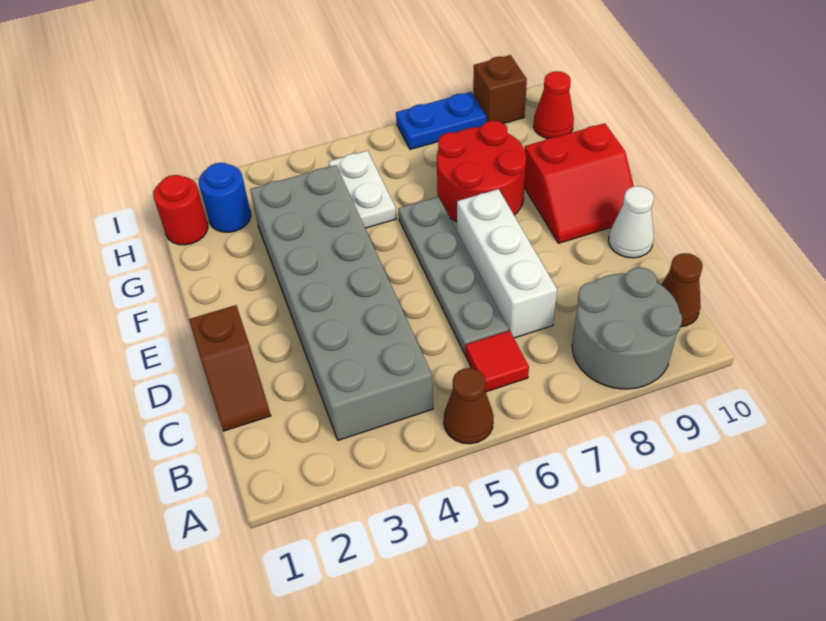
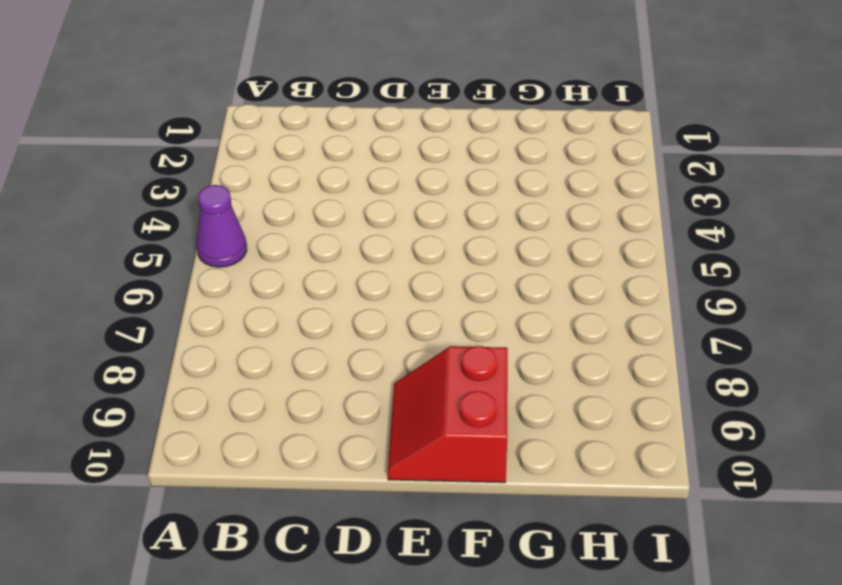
purple cone A5 level 1 -> brown cone A5 level 1
none -> grey round brick A8:B9 level 1
none -> grey brick B3:G4 level 1
none -> red tile B6 level 1

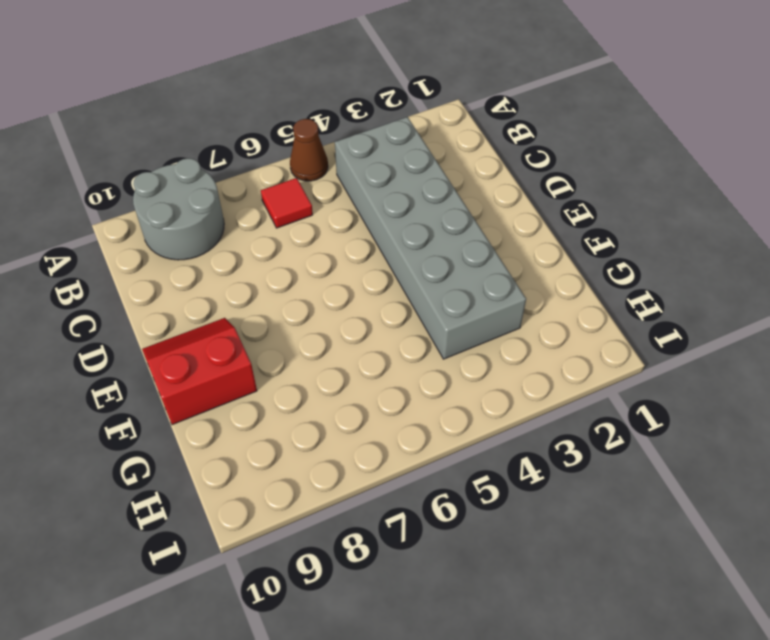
none -> brown cone B10 level 1
none -> brown slope C1:D1 level 1 top D
none -> grey plate C6:F6 level 1

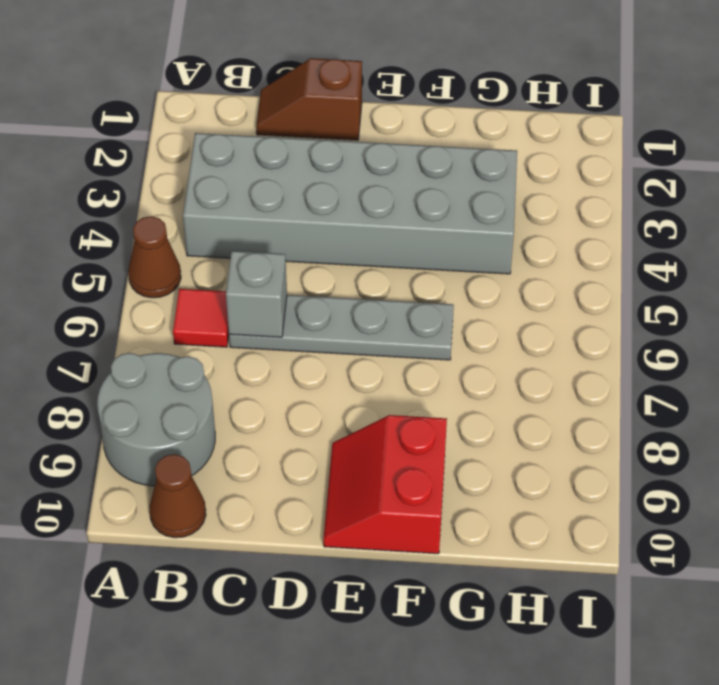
grey brick C6 level 2 -> none
none -> white brick C7:E7 level 1
none -> white cone D10 level 1
none -> red round brick F7:G8 level 1

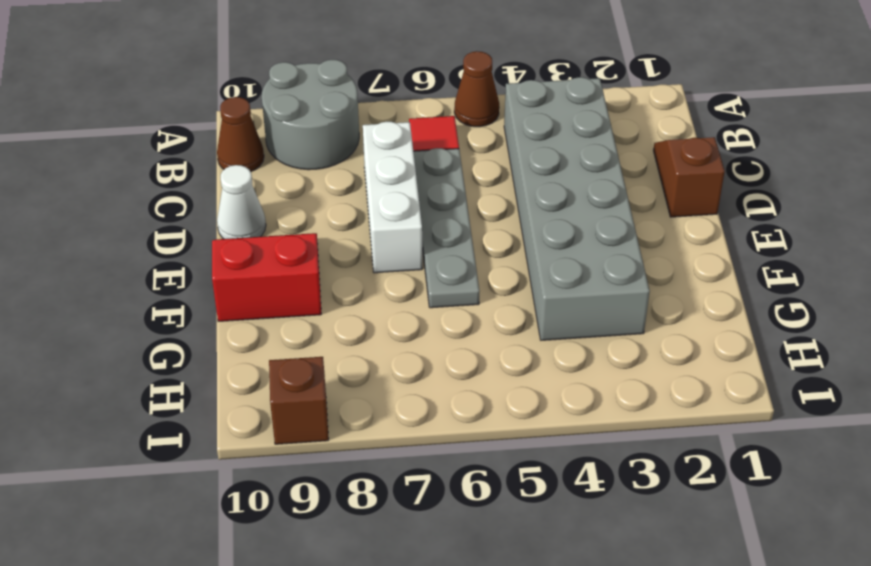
none -> red round brick F7:G8 level 1
none -> white plate G5:H5 level 1
none -> red round brick H1 level 1

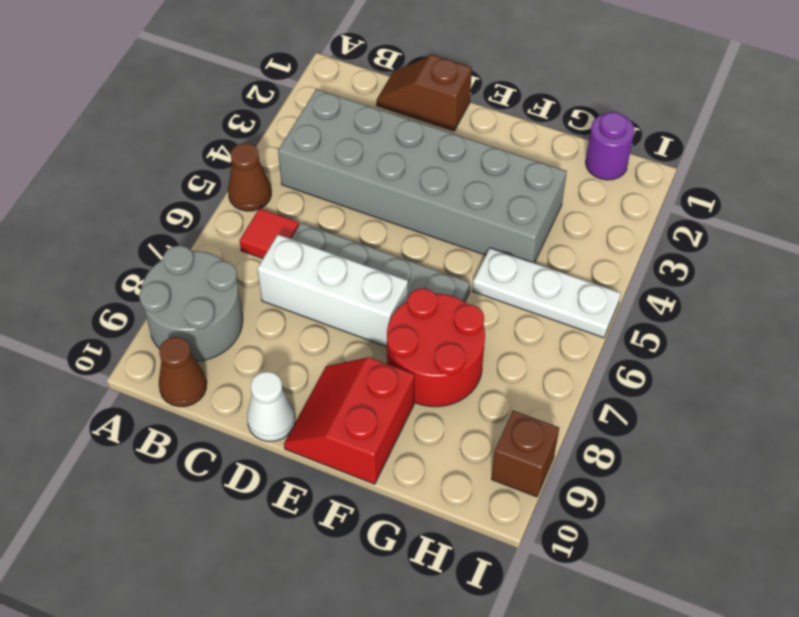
white plate G5:I5 level 1 -> white plate G5:H5 level 1
purple round brick H1 level 1 -> red round brick H1 level 1
none -> blue round brick H2 level 1
none -> red cone H10 level 1
none -> blue plate I7:I8 level 1

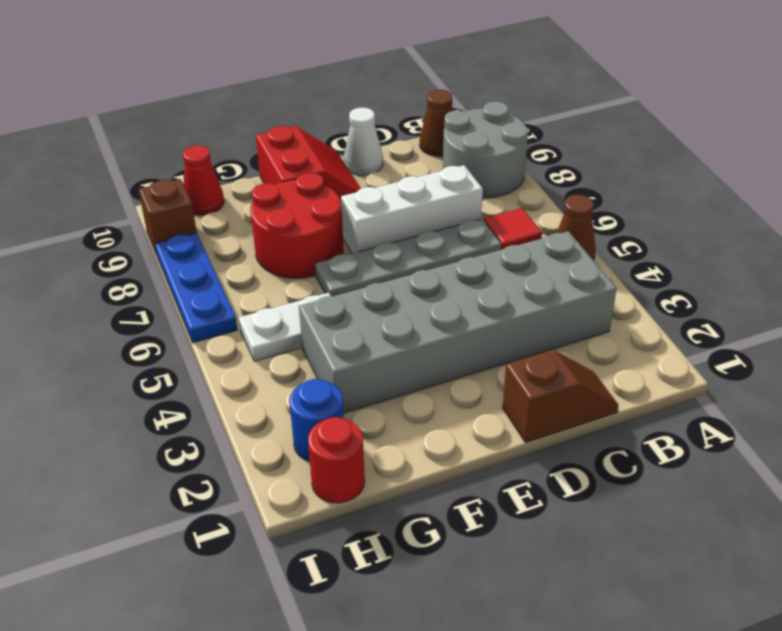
blue plate I6:I8 level 1 -> blue plate I7:I8 level 1

